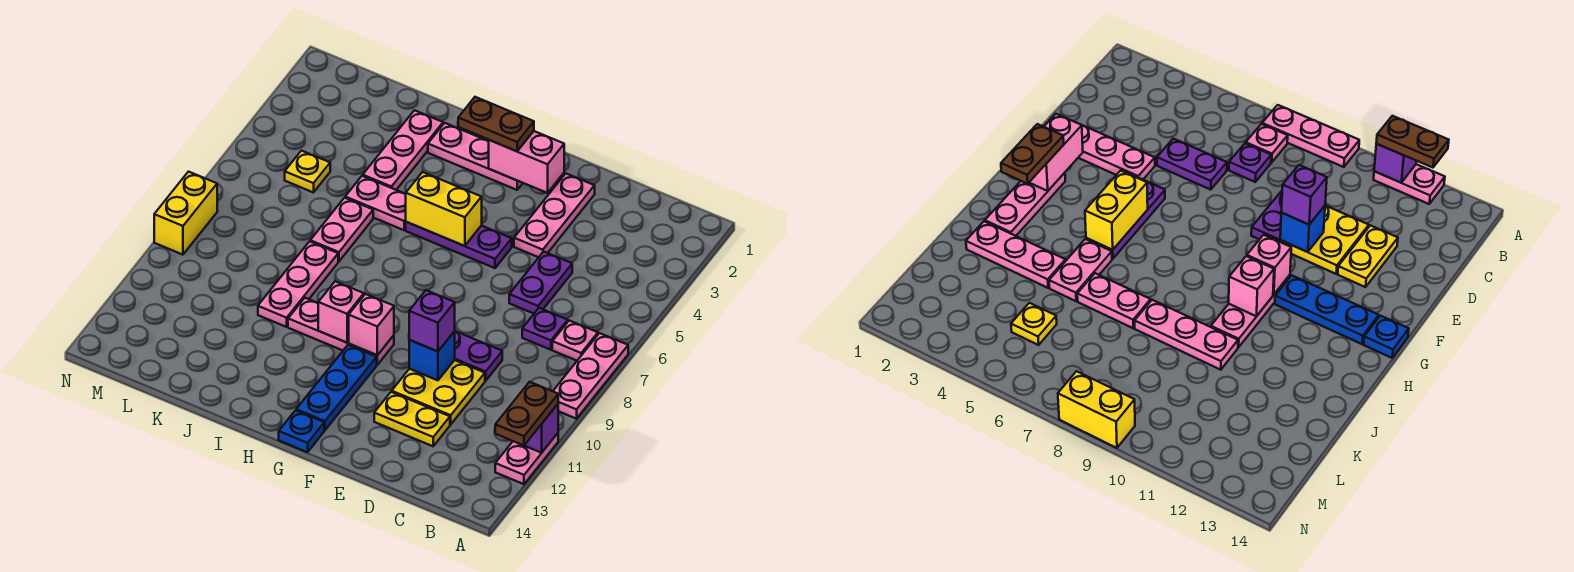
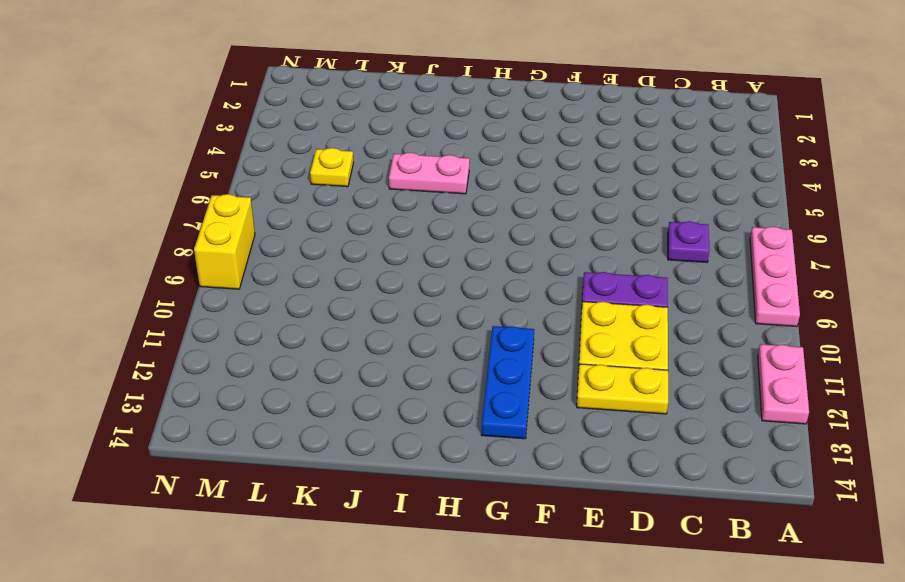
none -> pink plate B7 level 1
none -> purple plate D5:D6 level 1
none -> pink plate E2:E4 level 1

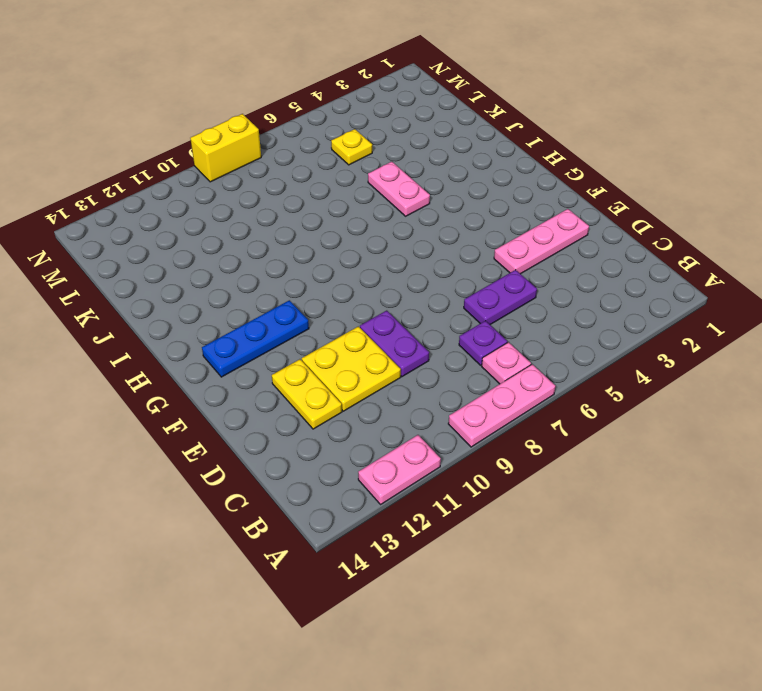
none -> purple plate F5:H5 level 1
none -> pink plate G2:I2 level 1
none -> pink plate G10:I10 level 1

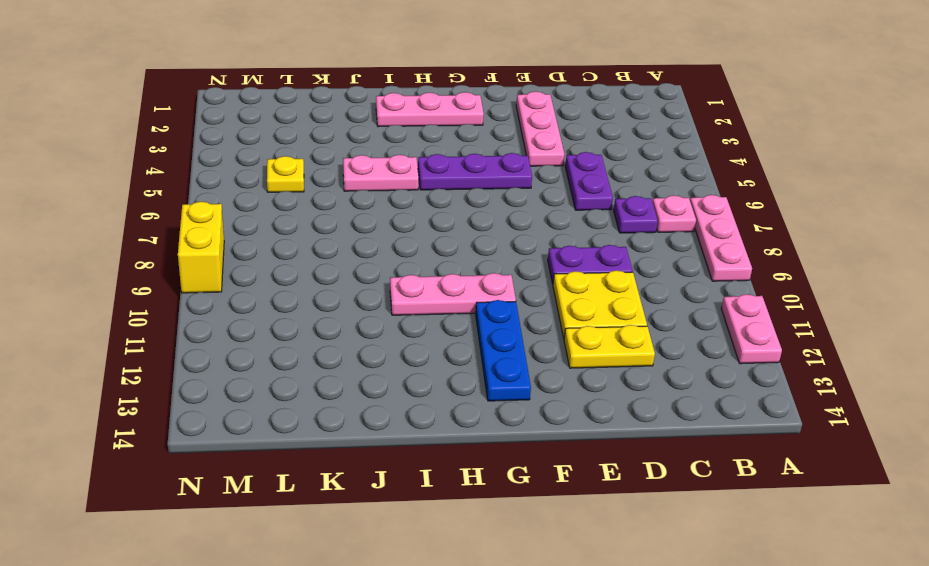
none -> blue plate G14 level 1
none -> pink plate J2:J4 level 1
none -> pink plate J6:J7 level 1

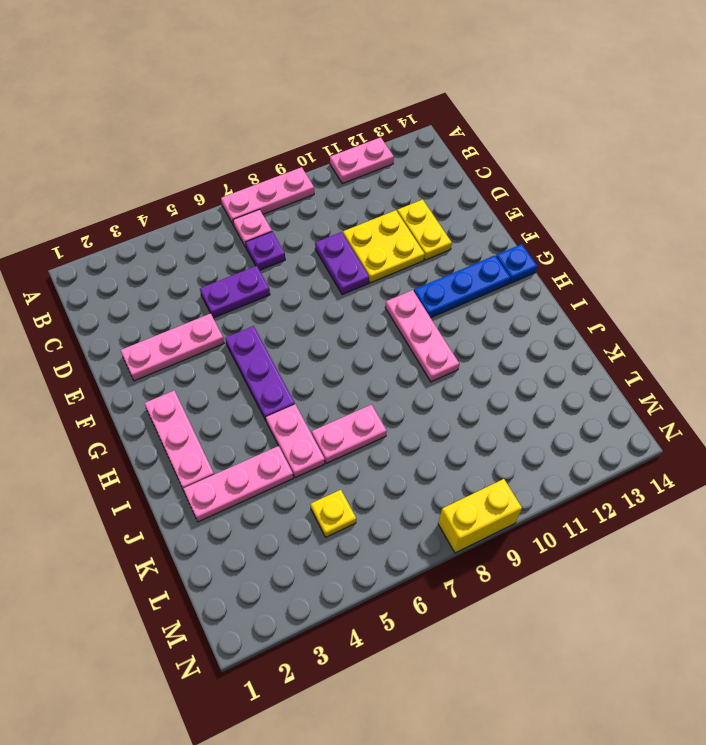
none -> pink plate J8:J10 level 1
none -> purple brick A11 level 2
none -> blue brick E10 level 2

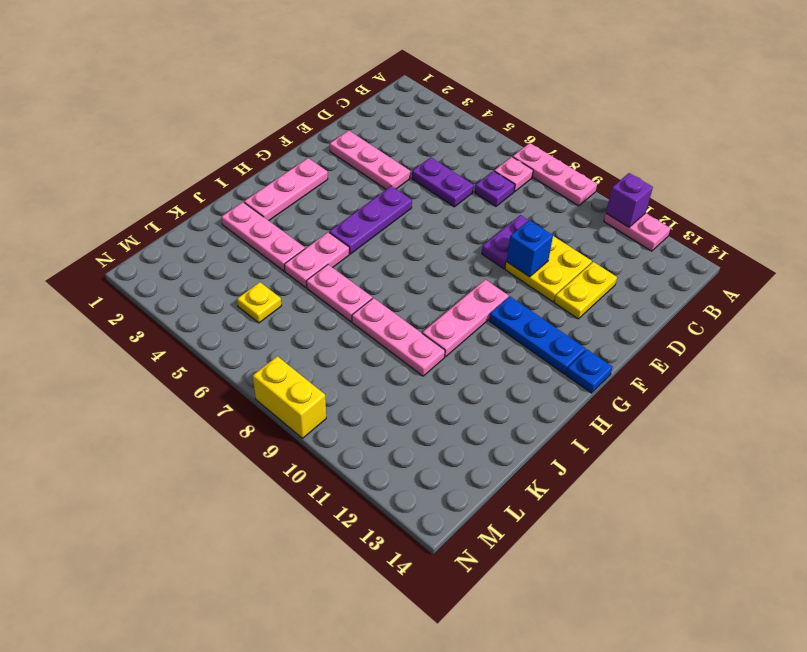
none -> pink brick F2:G2 level 2
none -> yellow brick G5:H5 level 2
none -> pink brick G10 level 2

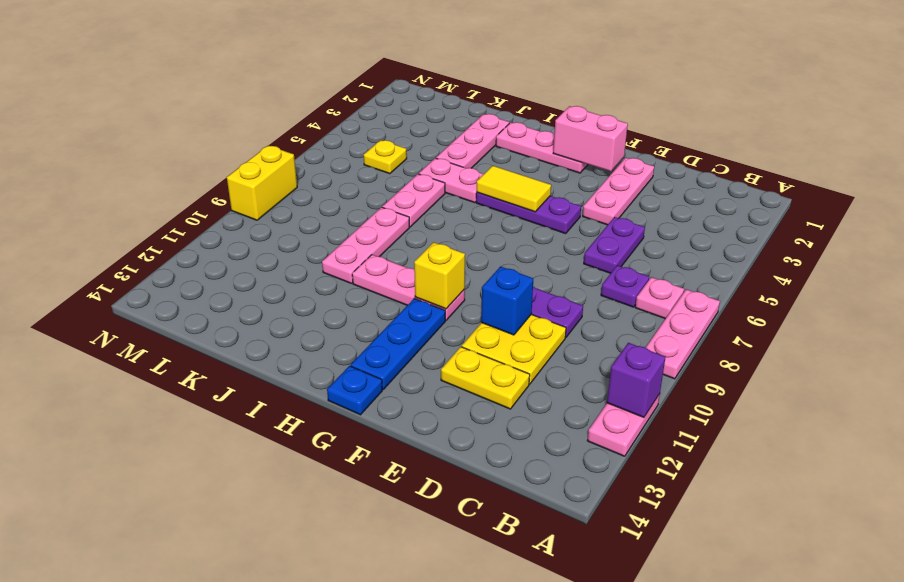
yellow tile G5:H5 level 2 -> yellow brick G5:H5 level 2
yellow brick G10 level 2 -> pink brick G10 level 2
none -> pink brick H10 level 2
none -> brown plate A11:A12 level 3
none -> purple brick E10 level 3

